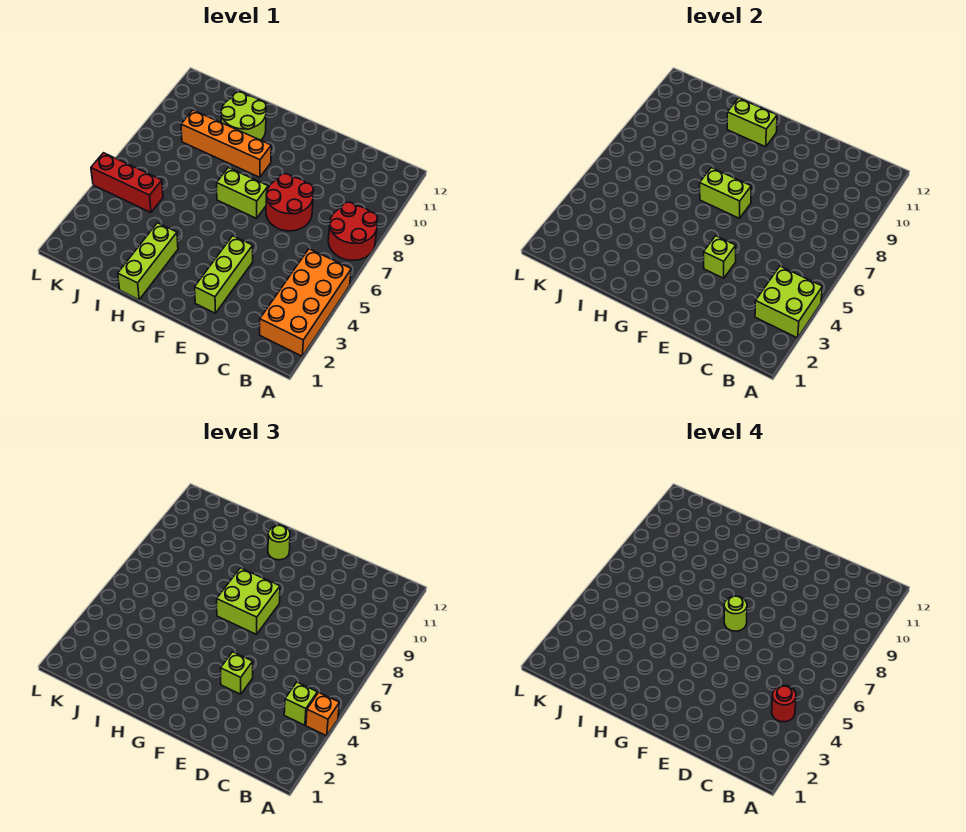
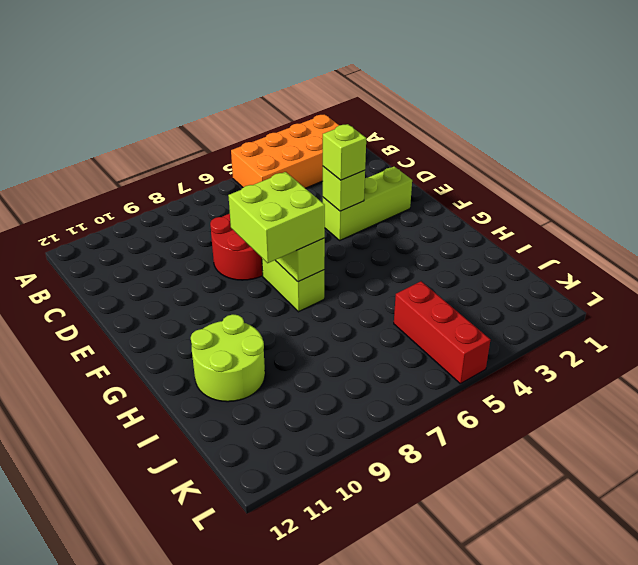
none -> red round brick A7:B8 level 1
none -> orange brick G9:J9 level 1
none -> lime brick H1:H3 level 1

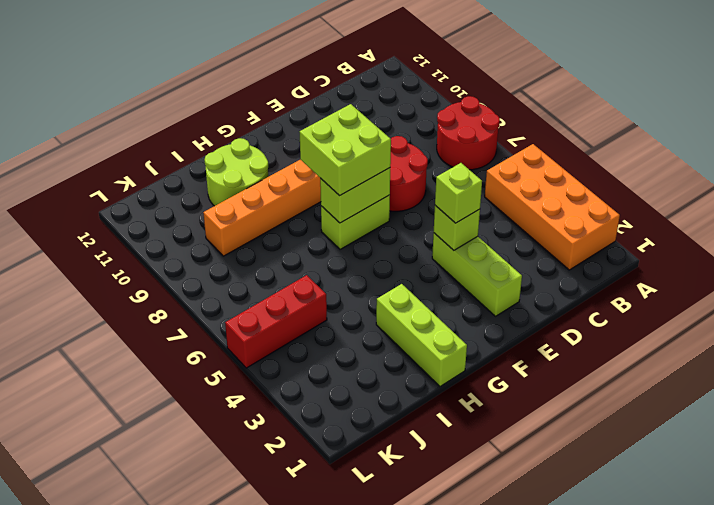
none -> lime brick A3:B4 level 2
none -> lime brick G11:H11 level 2
none -> orange brick A4 level 3

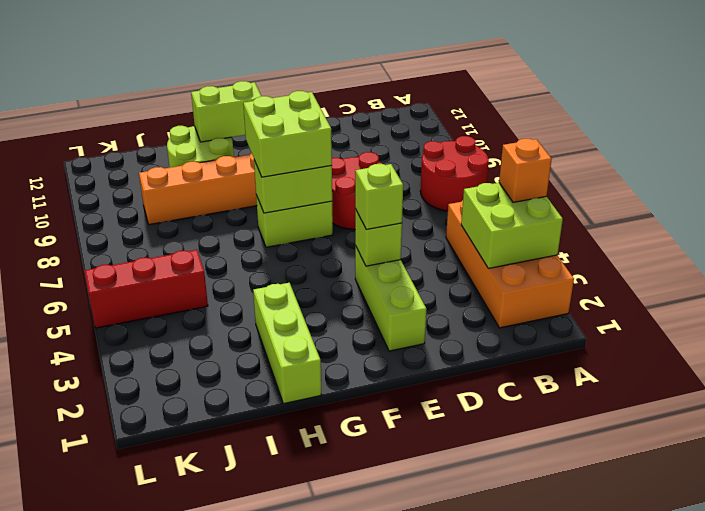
none -> lime brick B4 level 3
none -> lime round brick G11 level 3
none -> red round brick B4 level 4

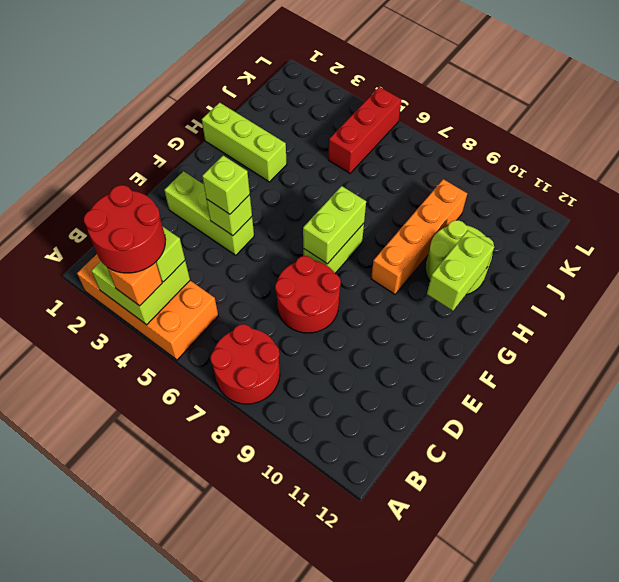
red round brick A3:B4 level 4 -> red round brick B4 level 4
none -> lime brick F7:G8 level 3
none -> lime round brick G11 level 3
none -> lime round brick F7 level 4

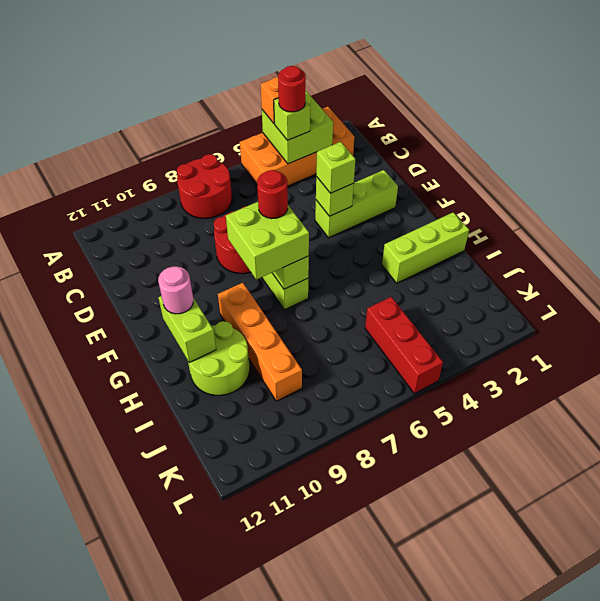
red round brick F7 level 4 -> lime round brick F7 level 4
pink round brick G11 level 3 -> lime round brick G11 level 3

